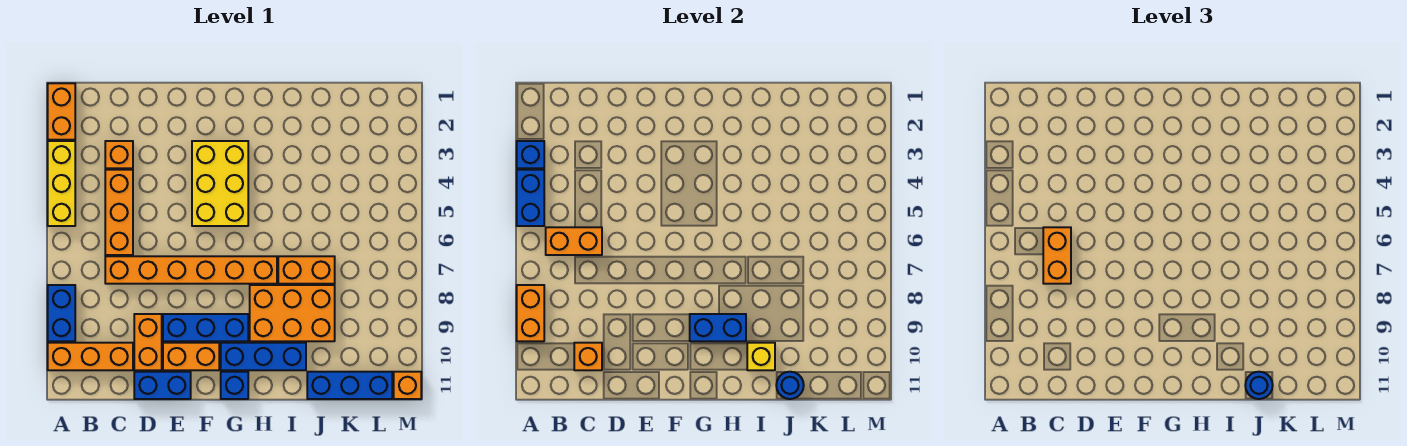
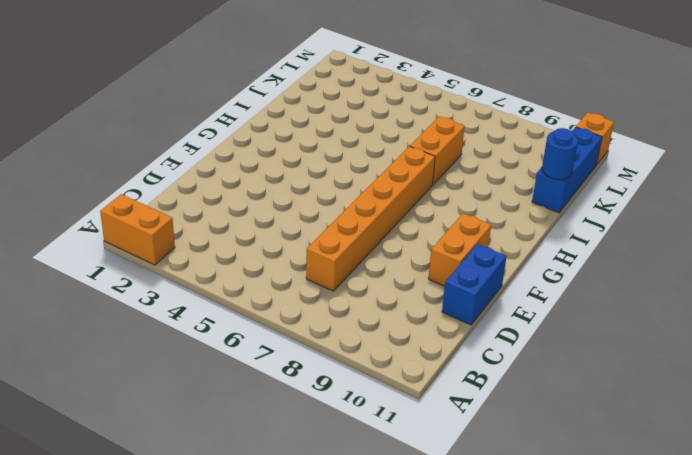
none -> yellow brick A3:A5 level 1
none -> blue brick A8:A9 level 1
none -> orange brick A10:C10 level 1

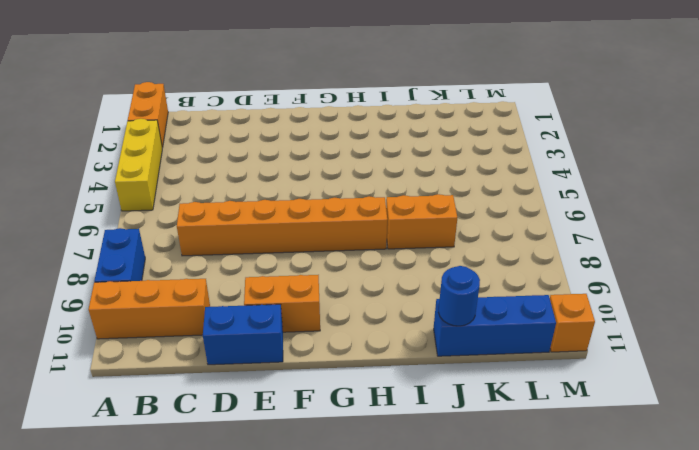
none -> orange brick C3 level 1
none -> orange brick C4:C6 level 1
none -> orange brick D9:D10 level 1

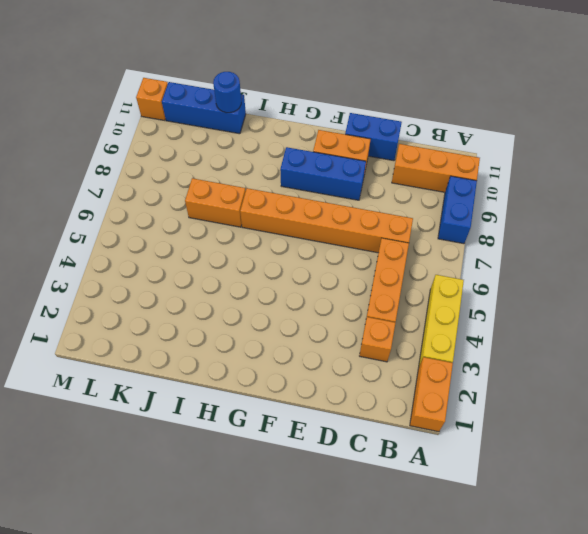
none -> orange brick D9:D10 level 1
none -> yellow brick F3:G5 level 1
none -> blue brick G10:I10 level 1

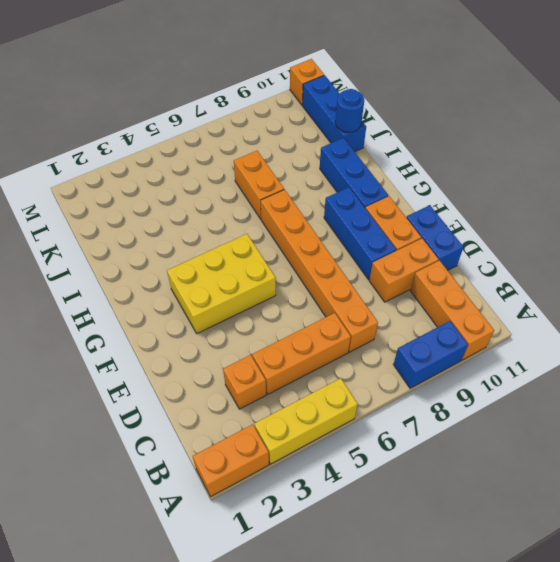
none -> blue brick G11 level 1
none -> orange brick H8:J9 level 1
none -> blue brick A3 level 2

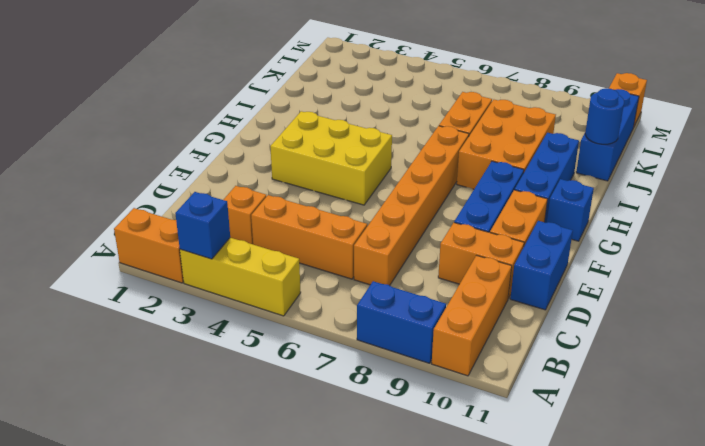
none -> blue brick A4:A5 level 2
none -> orange brick A8:A9 level 2
none -> orange brick B6:C6 level 2

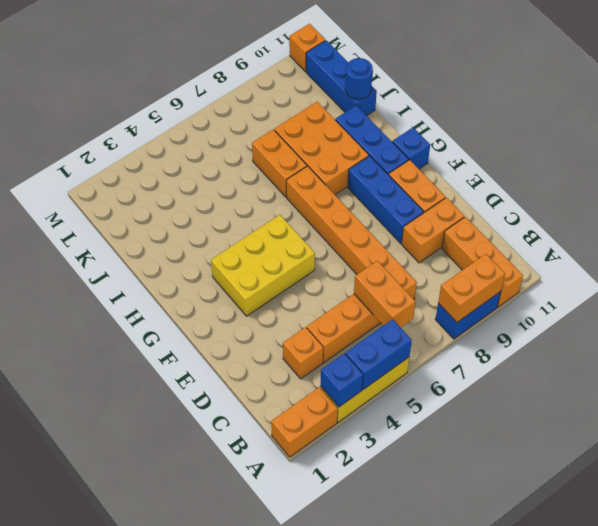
none -> blue brick D11:E11 level 1
none -> orange brick C10 level 2
none -> blue brick G9:H9 level 2

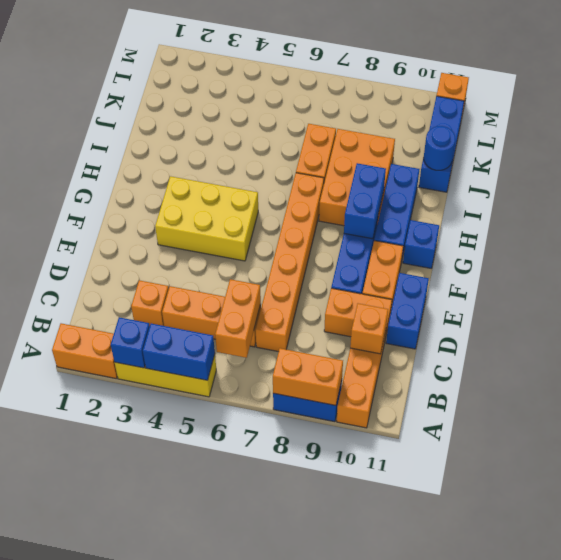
none -> yellow brick I10 level 2
none -> orange brick C6:C7 level 3
none -> blue round brick J11 level 3

